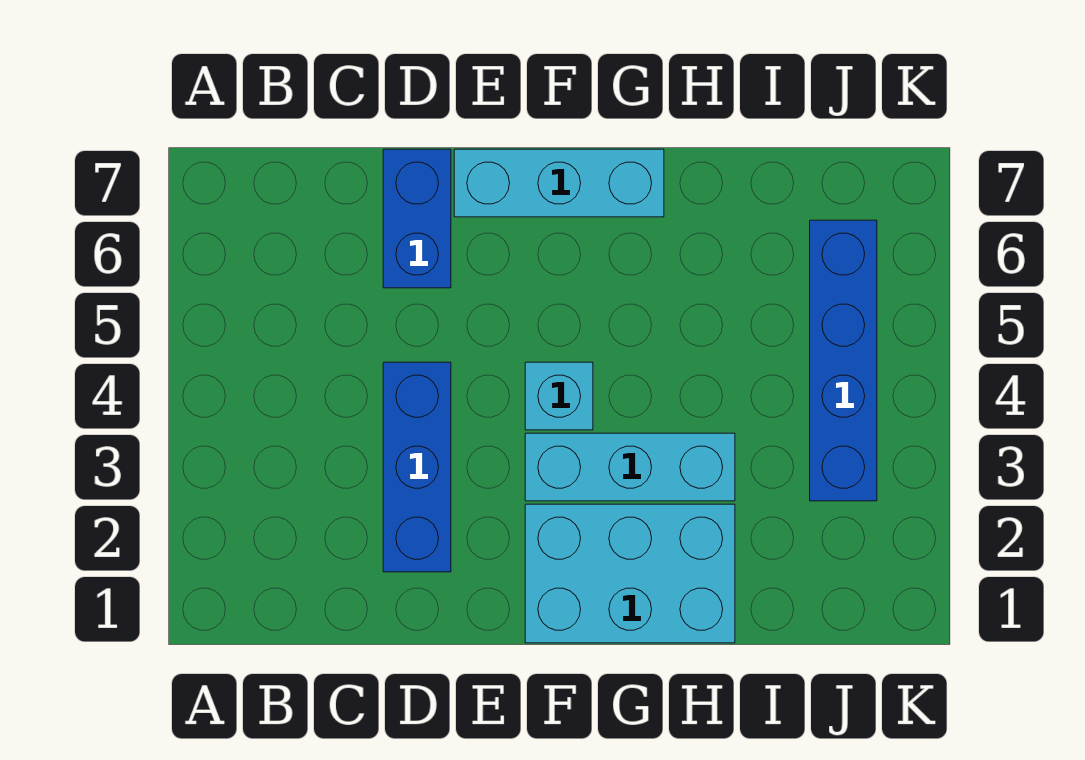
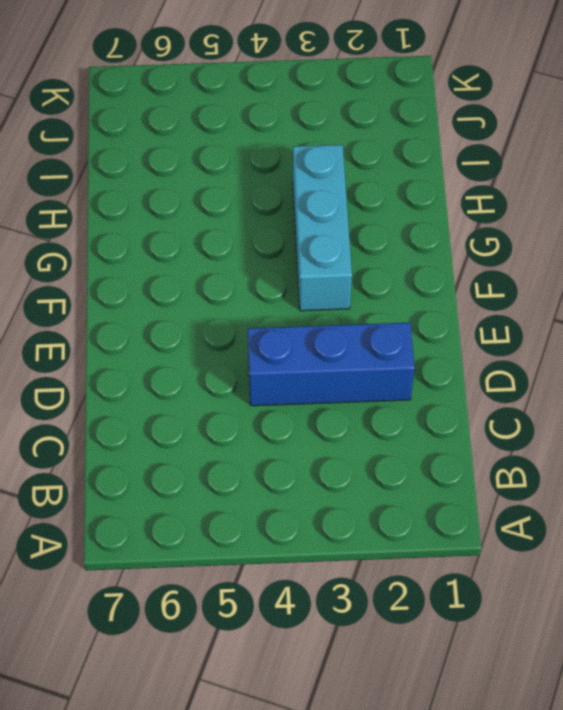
none -> blue brick D6:D7 level 1
none -> cyan brick E7:G7 level 1

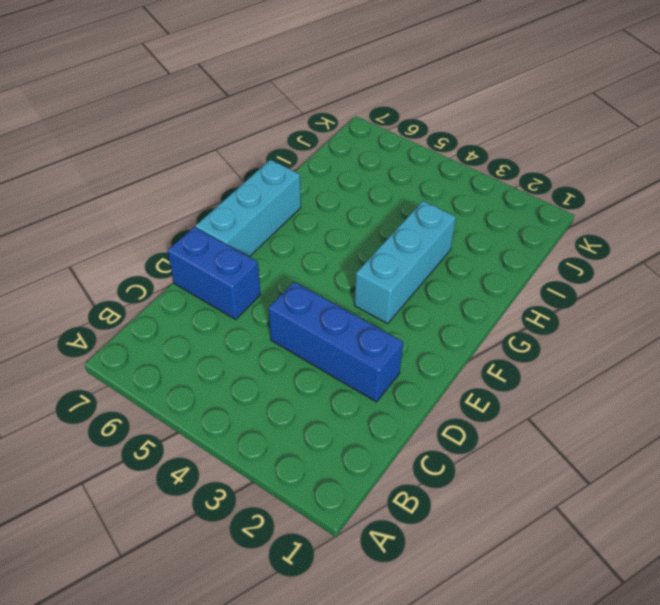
none -> cyan brick F1:H2 level 1
none -> cyan brick F4 level 1

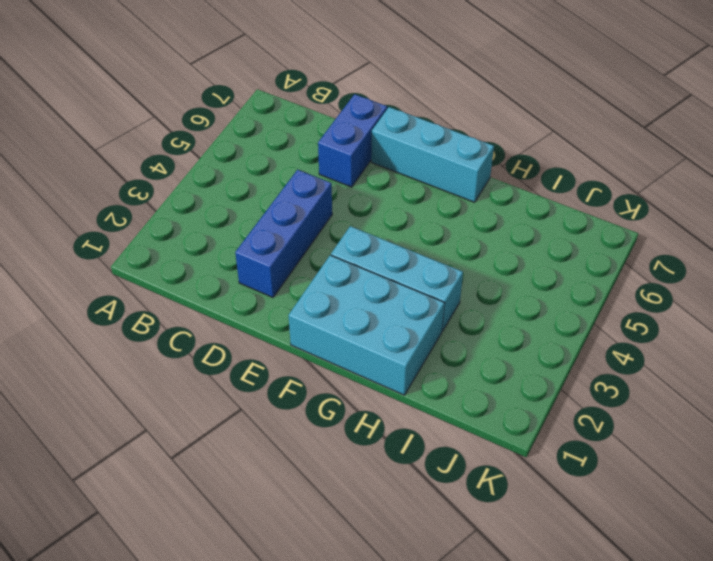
none -> cyan brick F4 level 1
none -> blue brick J3:J6 level 1

